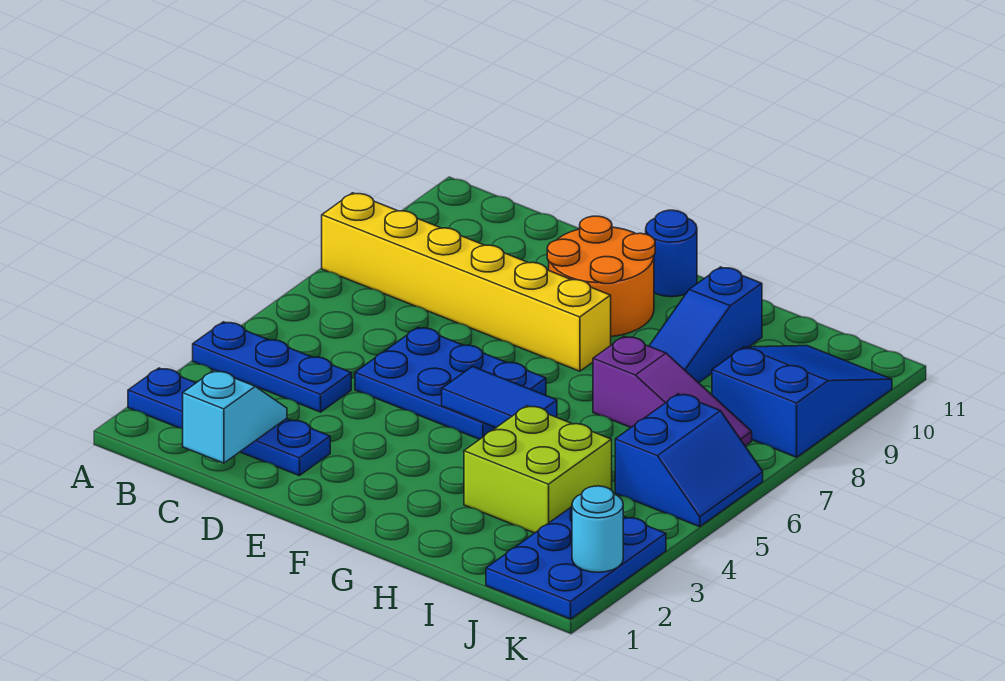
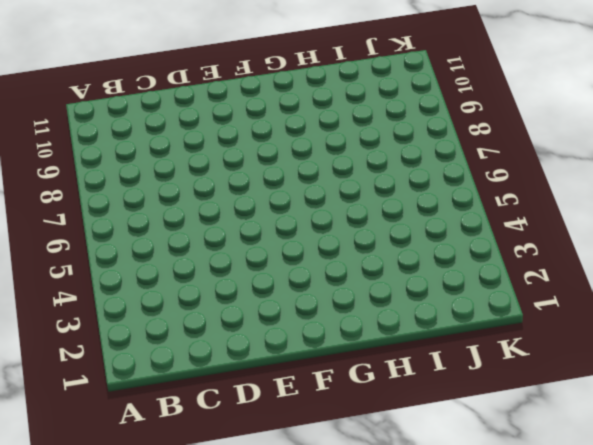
none -> blue plate A2:D2 level 1
none -> blue plate A4:C4 level 1
none -> yellow brick A8:F8 level 1

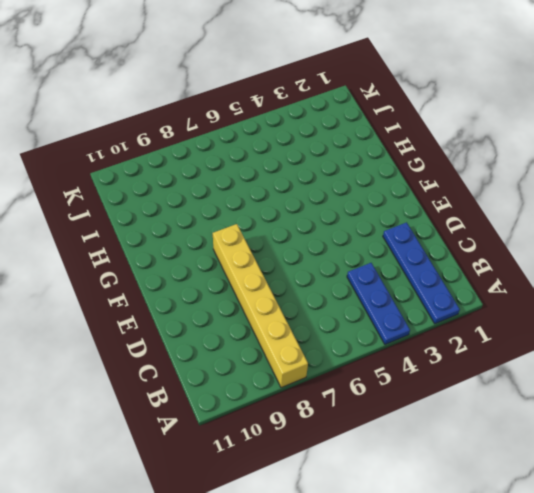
none -> blue plate D5:F6 level 1
none -> orange round brick E9:F10 level 1
none -> blue round brick F11 level 1

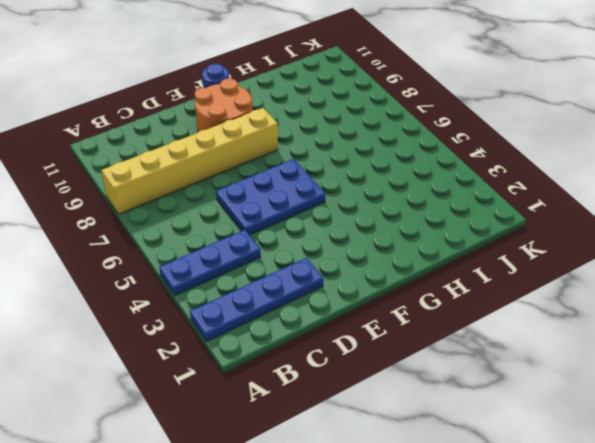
none -> lime brick H3:I4 level 1
none -> purple slope H7:J7 level 1 top H
none -> blue slope H8:H10 level 1 top 10

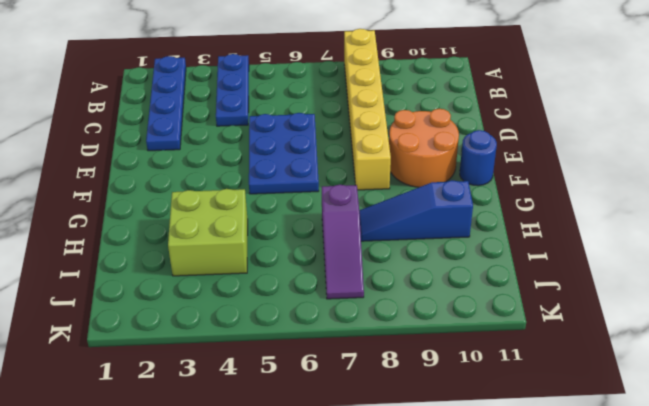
none -> blue plate J1:K3 level 1
none -> blue slope J5:K6 level 1 top J
none -> blue slope J8:K10 level 1 top 8

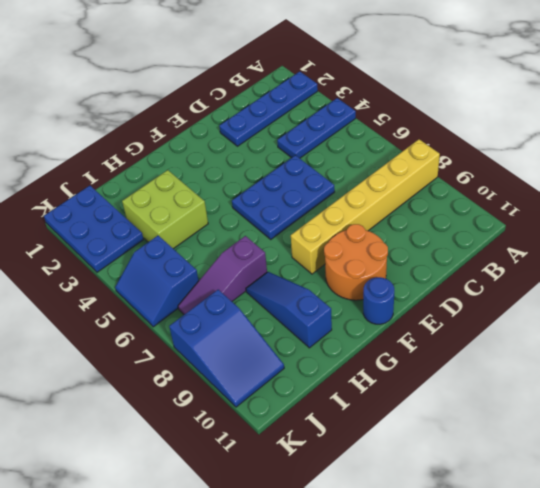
none -> cyan slope C1:C2 level 2 top 1
none -> blue tile F5:G5 level 2
none -> cyan round brick K2 level 2

